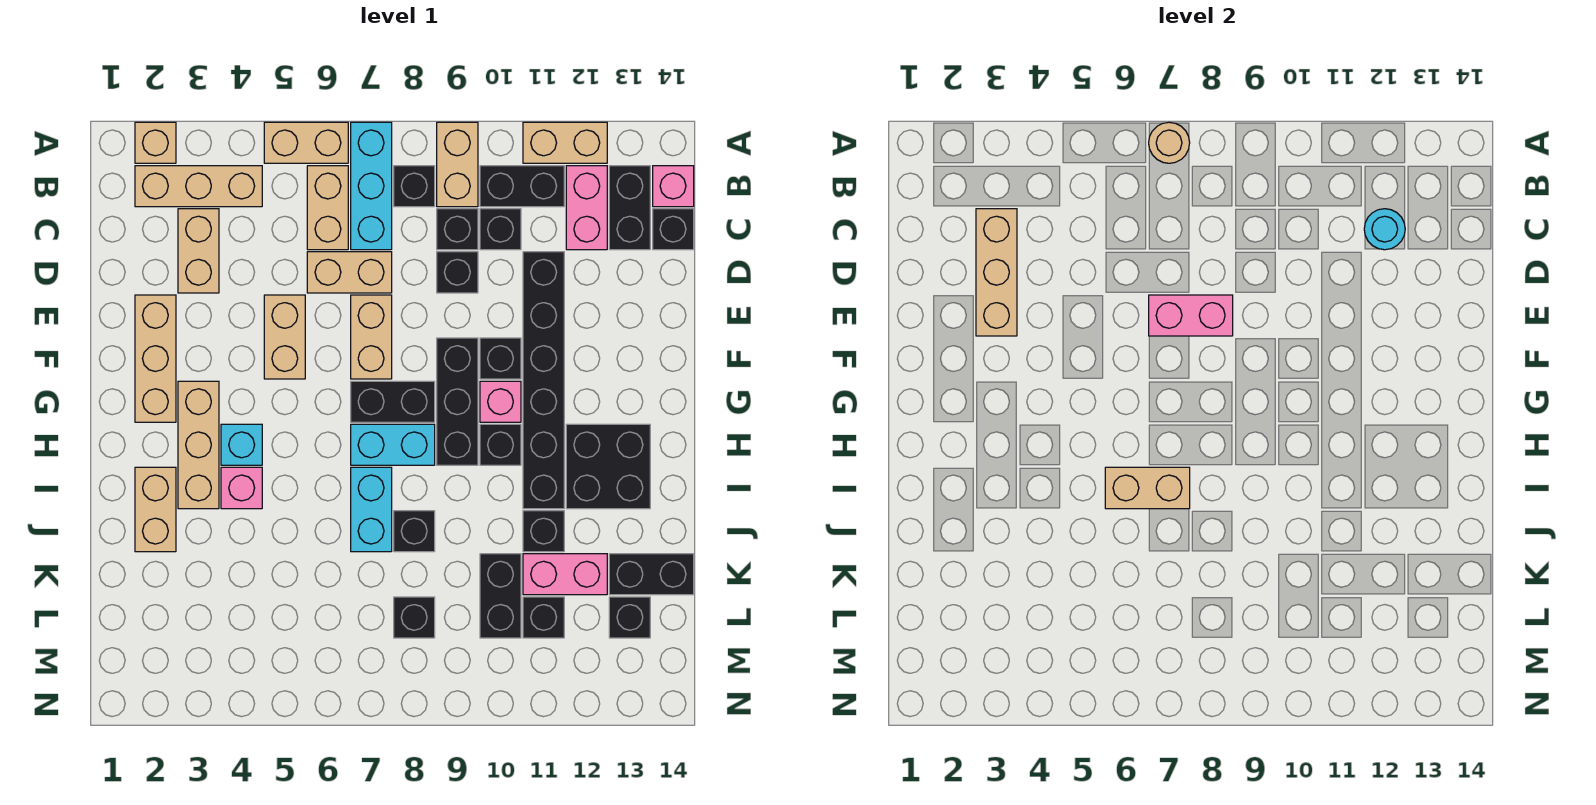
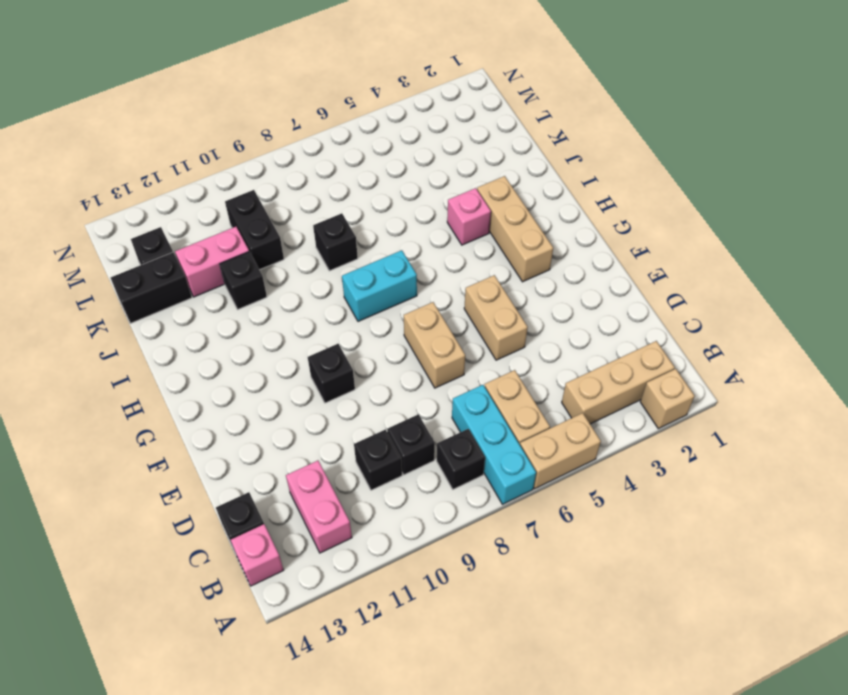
none -> tan brick A9:B9 level 1
none -> tan brick A11:A12 level 1
none -> black brick B10:B11 level 1
none -> black brick B13:C13 level 1

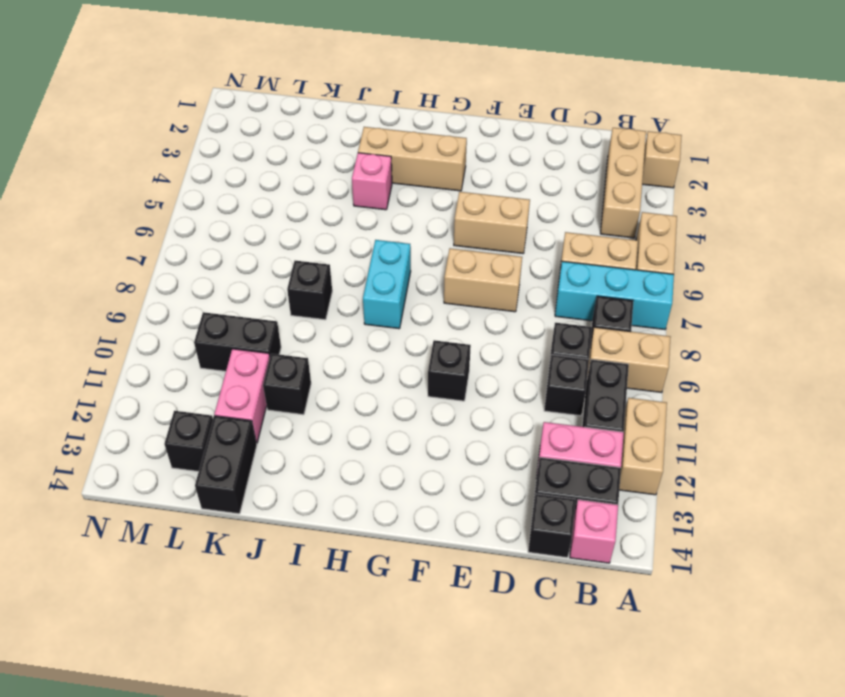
none -> tan brick C3:D3 level 1
none -> tan brick D6:D7 level 1
none -> black brick D9 level 1
none -> black brick D11:I11 level 1

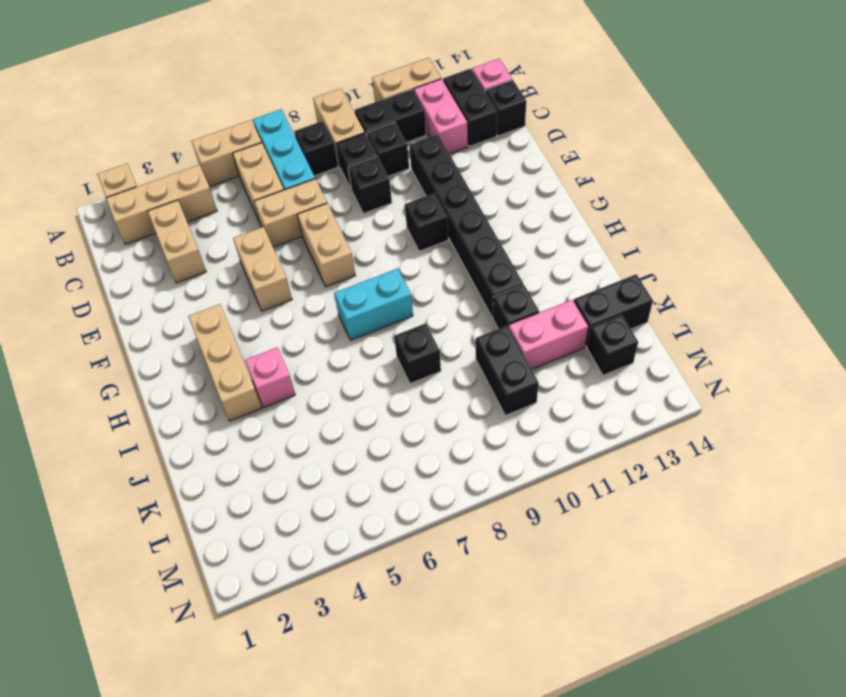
none -> tan brick E2:G2 level 1
none -> black brick F9:H9 level 1
none -> black brick G7:G8 level 1
none -> pink brick G10 level 1

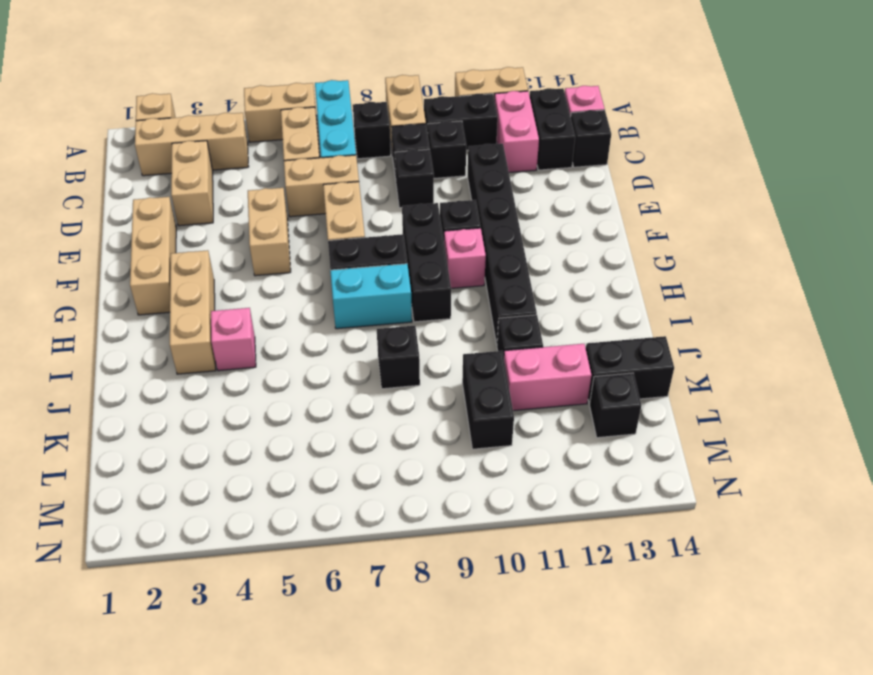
none -> cyan brick H4 level 1
none -> black brick H10 level 1
none -> black brick H12:I13 level 1
none -> tan brick I2:J2 level 1

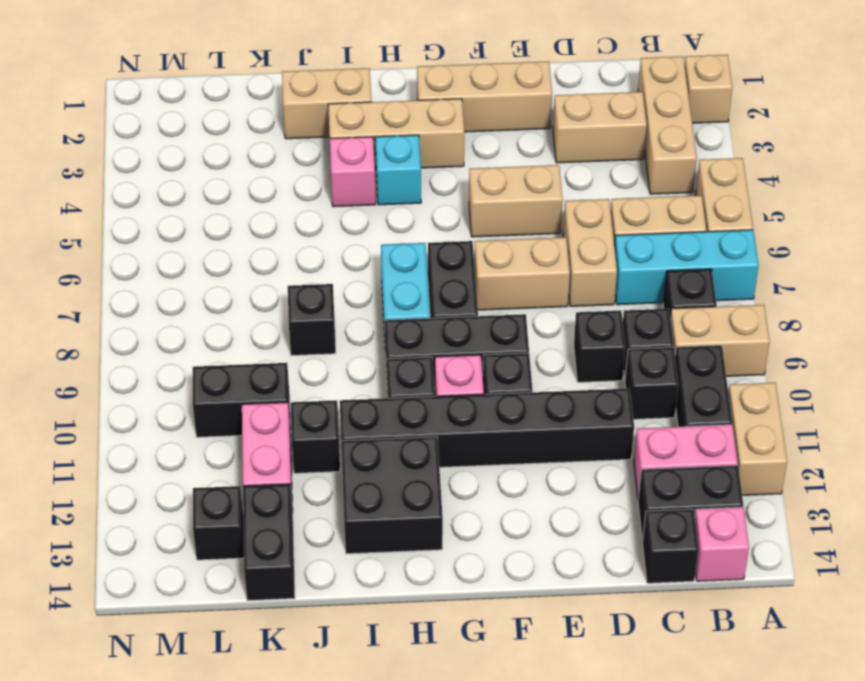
none -> cyan brick I7:J7 level 1
none -> black brick L8 level 1
none -> black brick L11 level 1
none -> tan round brick A7 level 2

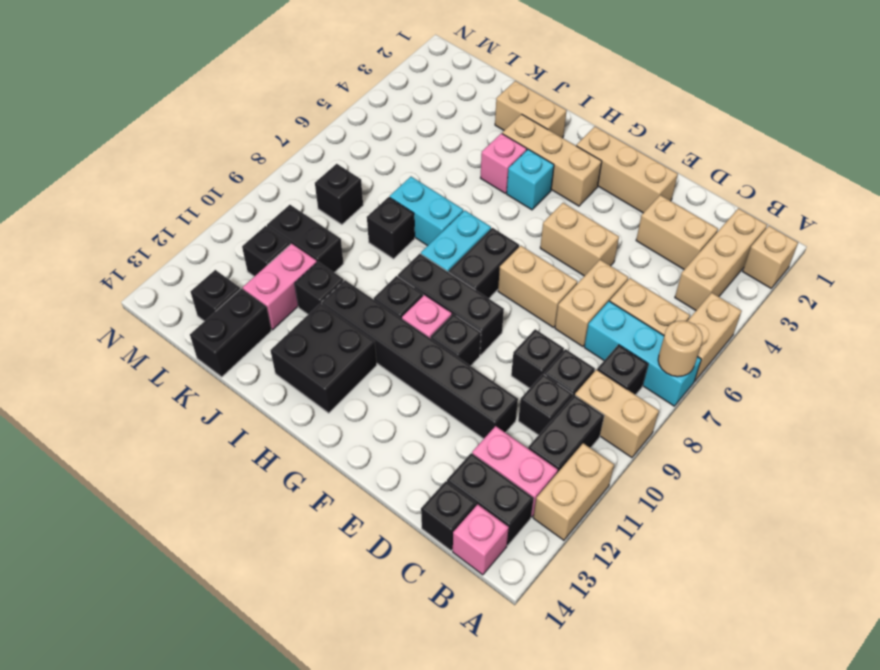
none -> tan brick C3:E3 level 2
none -> cyan round brick C12 level 2
none -> pink brick E7:E8 level 2
none -> tan brick I6:I7 level 2

